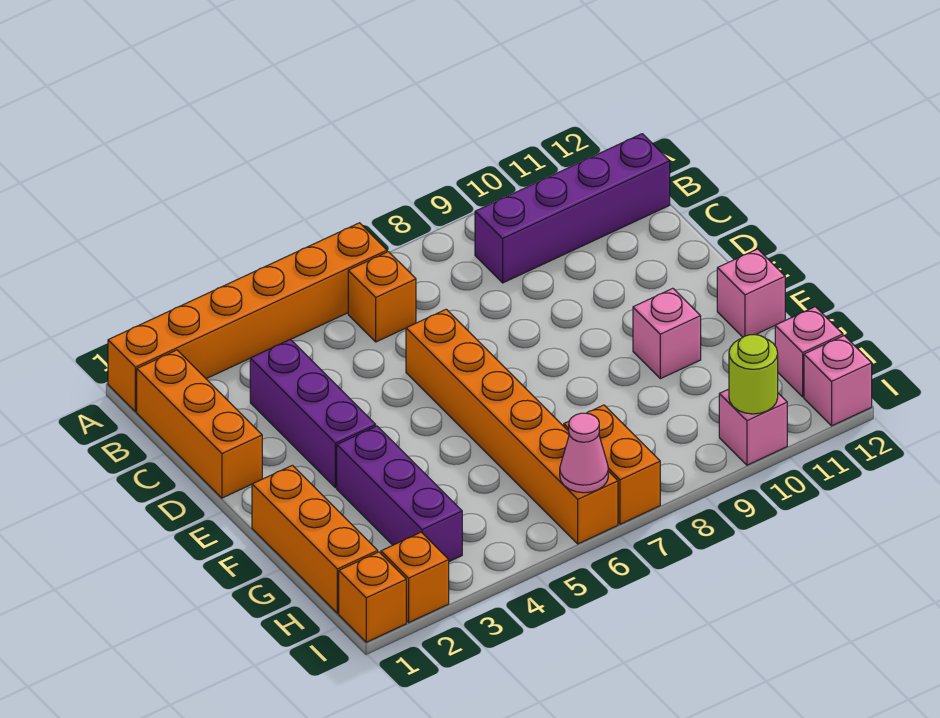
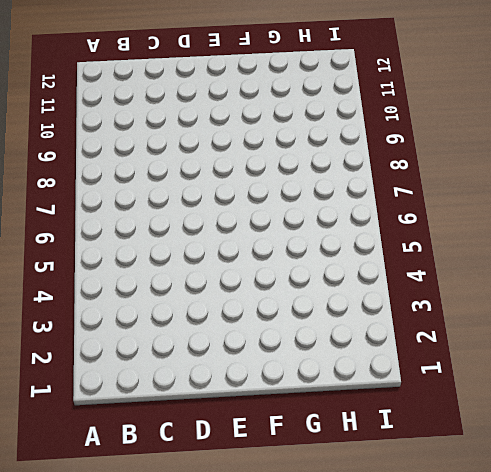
none -> orange brick A1:A6 level 1
none -> orange brick B1:D1 level 1
none -> orange brick B6 level 1

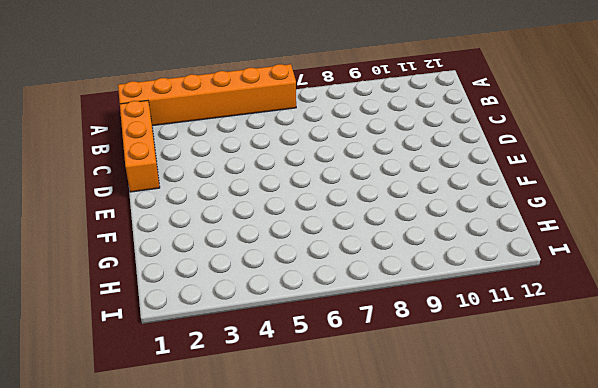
none -> orange brick B6 level 1
none -> purple brick B9:B12 level 1
none -> purple brick C3:E3 level 1

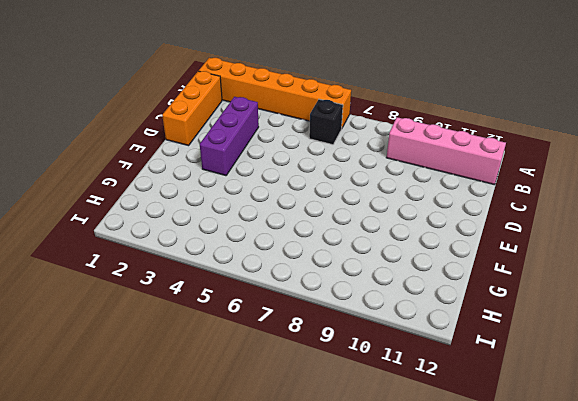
black brick B6 level 1 -> orange brick B6 level 1
pink brick B9:B12 level 1 -> purple brick B9:B12 level 1
none -> orange brick D6:I6 level 1
none -> orange brick F1:H1 level 1
none -> purple brick F3:H3 level 1

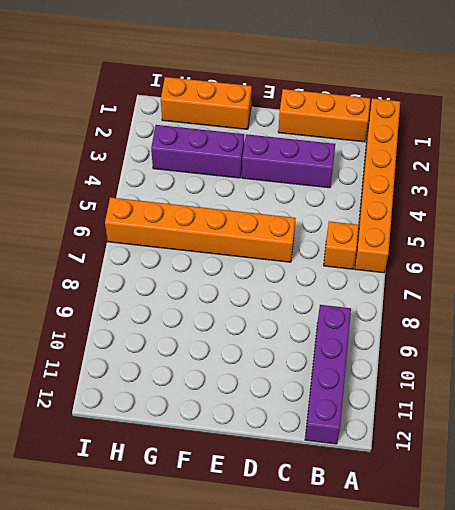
none -> pink brick F10 level 1
none -> pink brick F12 level 1
none -> orange brick H7:I7 level 1

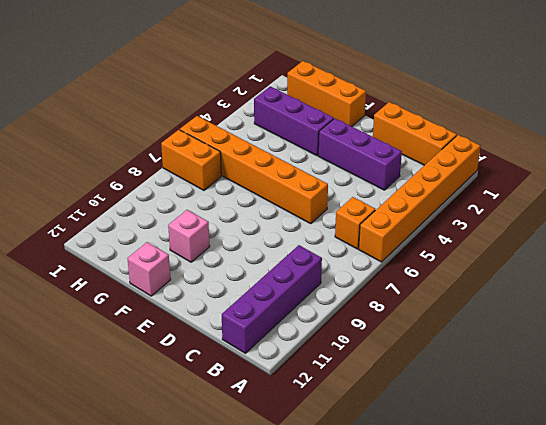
none -> pink brick H12 level 1
none -> orange brick I1 level 1
none -> orange brick I2 level 1

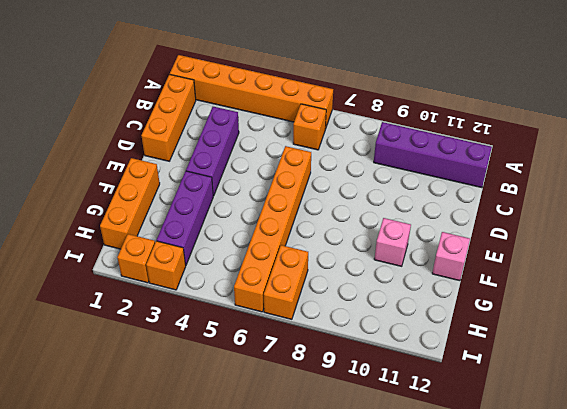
orange brick I3 level 1 -> orange brick I1 level 1
none -> pink brick H12 level 1
none -> pink brick I10 level 1
none -> pink brick I12 level 1

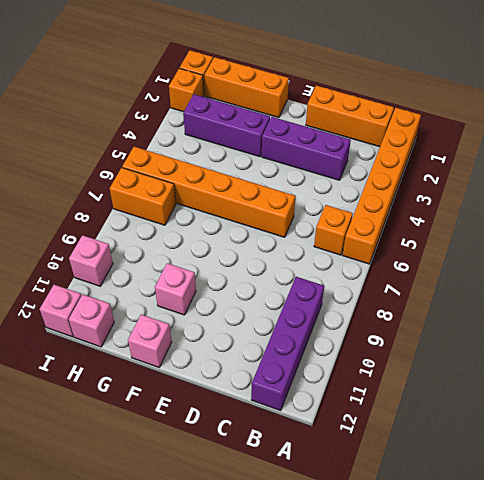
none -> pink cone I6 level 2
none -> lime round brick I10 level 2

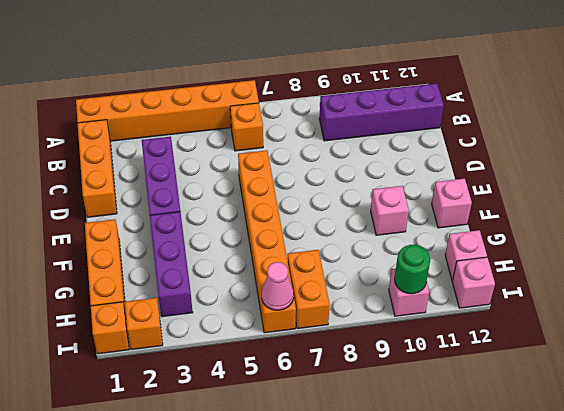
green round brick I10 level 2 -> lime round brick I10 level 2

